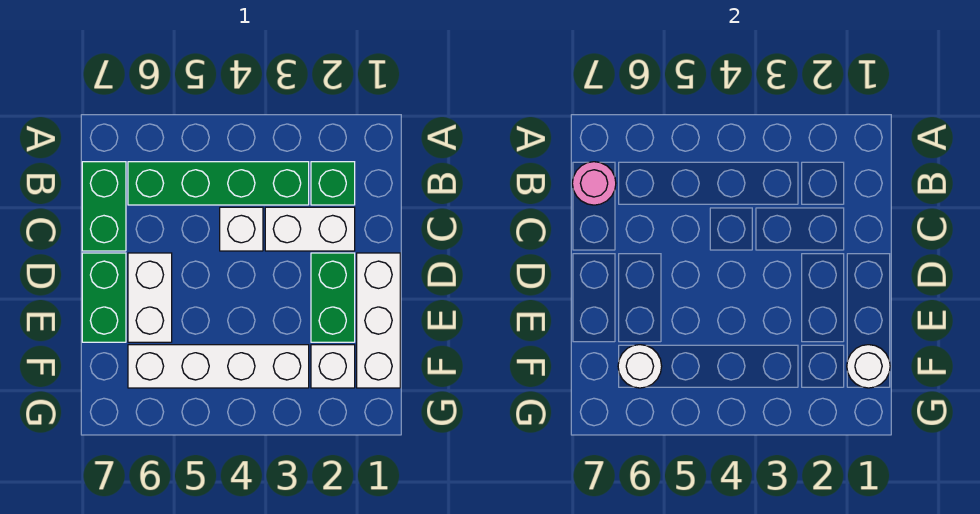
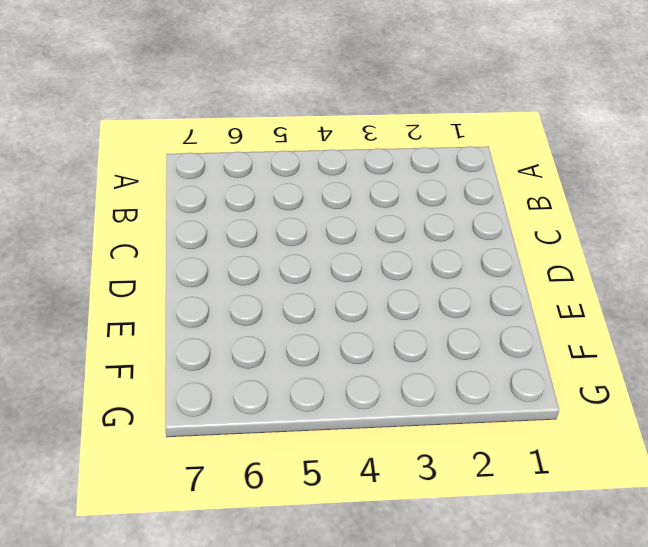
none -> green brick B2 level 1
none -> green brick B3:B6 level 1
none -> green brick B7:C7 level 1

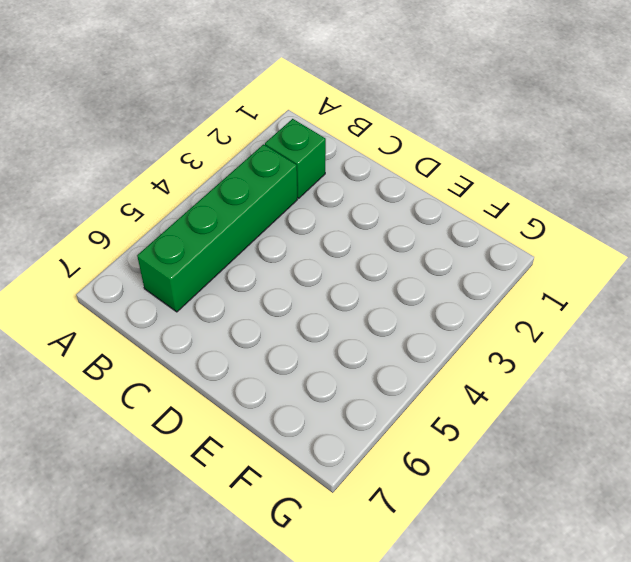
none -> green brick B7:C7 level 1
none -> white brick C2:C3 level 1
none -> white brick C4 level 1

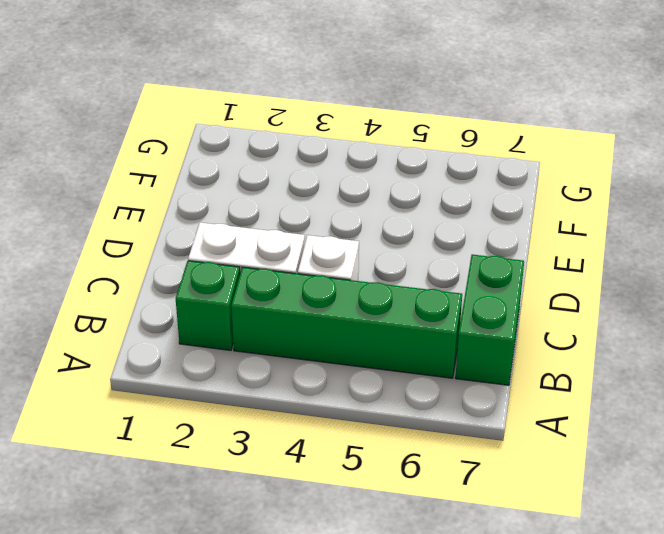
none -> white brick D1:F1 level 1
none -> green brick D2:E2 level 1
none -> white brick D6:E6 level 1

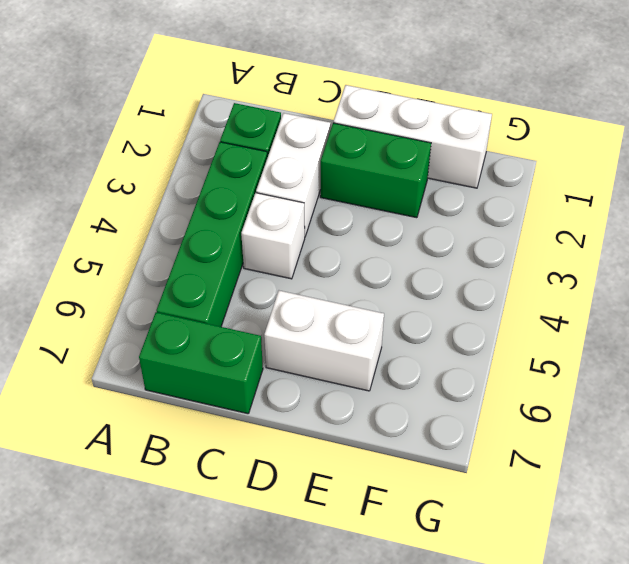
none -> green brick D7:E7 level 1
none -> white brick F2 level 1
none -> white brick F3:F6 level 1

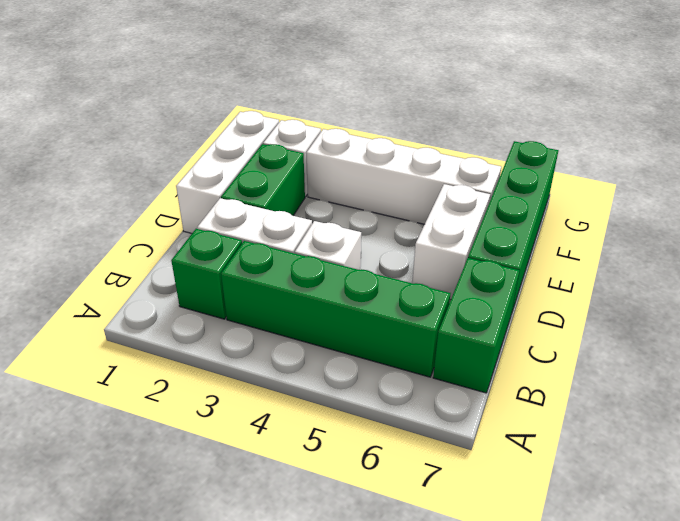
green brick D7:G7 level 1 -> green brick D7:E7 level 1
none -> pink round brick B7 level 2
none -> white round brick F1 level 2
none -> white round brick F6 level 2

